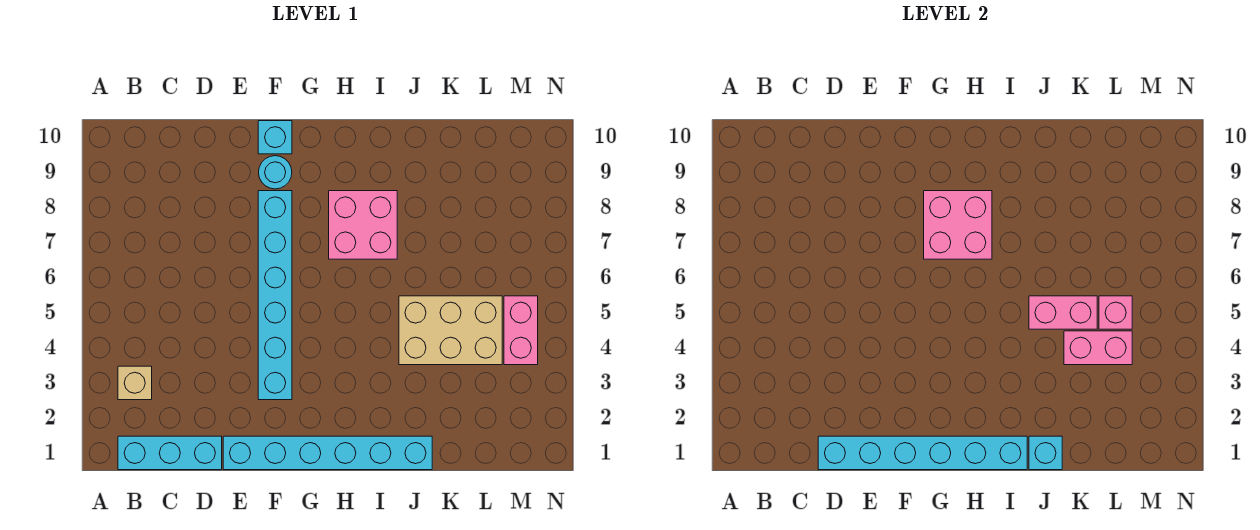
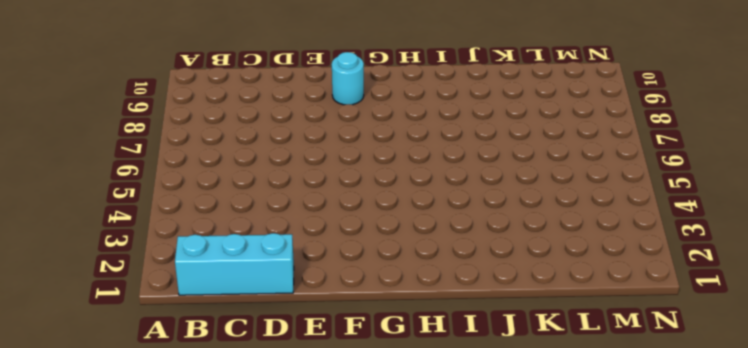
none -> tan brick B3 level 1
none -> cyan brick E1:J1 level 1
none -> cyan brick F3:F8 level 1

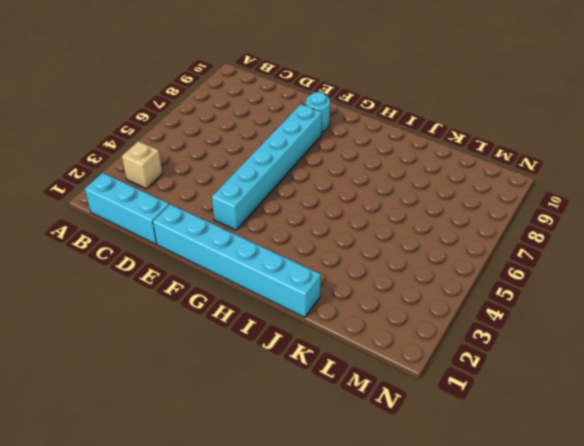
none -> cyan brick F10 level 1
none -> pink brick H7:I8 level 1
none -> tan brick J4:L5 level 1

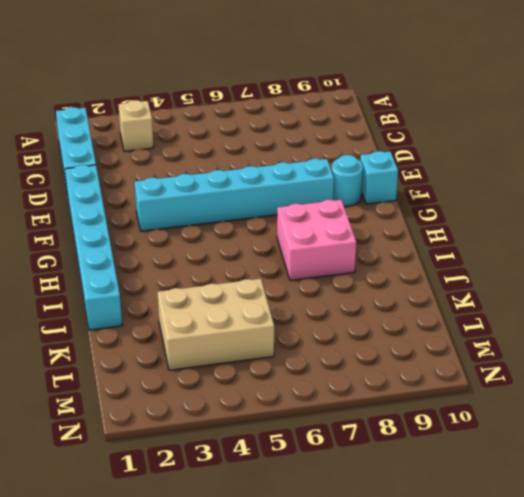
tan brick K3:L5 level 1 -> tan brick J4:L5 level 1
none -> pink brick M4:M5 level 1
none -> cyan brick D1:I1 level 2
none -> pink brick G7:H8 level 2

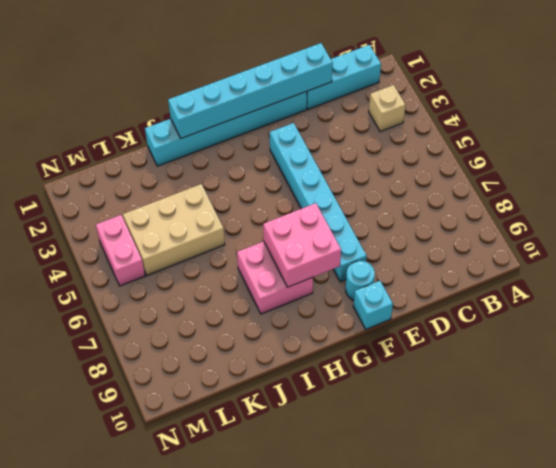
none -> cyan brick J1 level 2
none -> pink brick J5:K5 level 2
none -> pink brick K4:L4 level 2

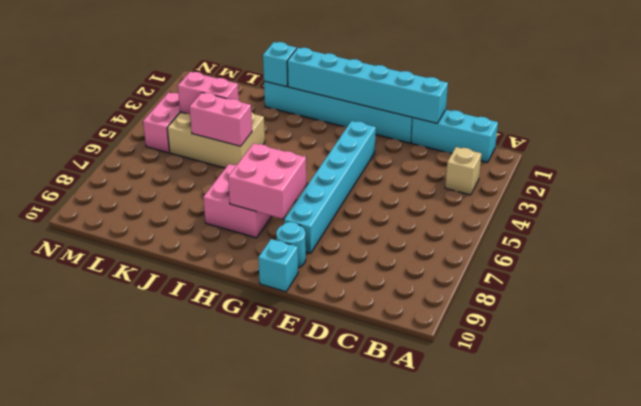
none -> pink brick L5 level 2

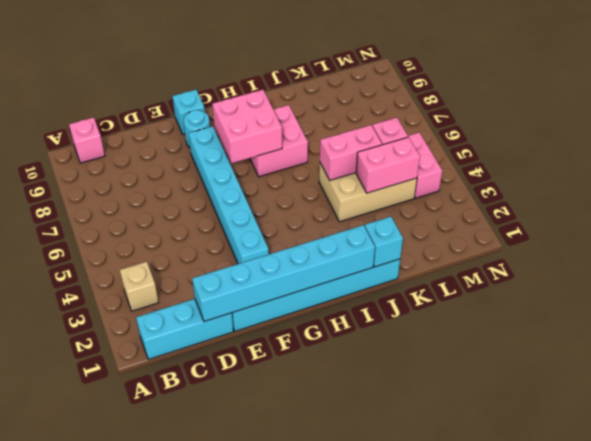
pink brick B10 level 1 -> none

